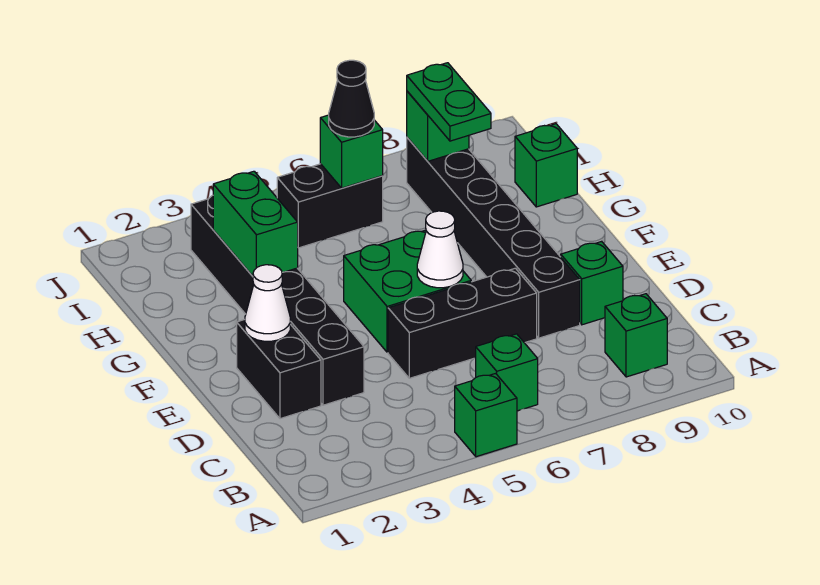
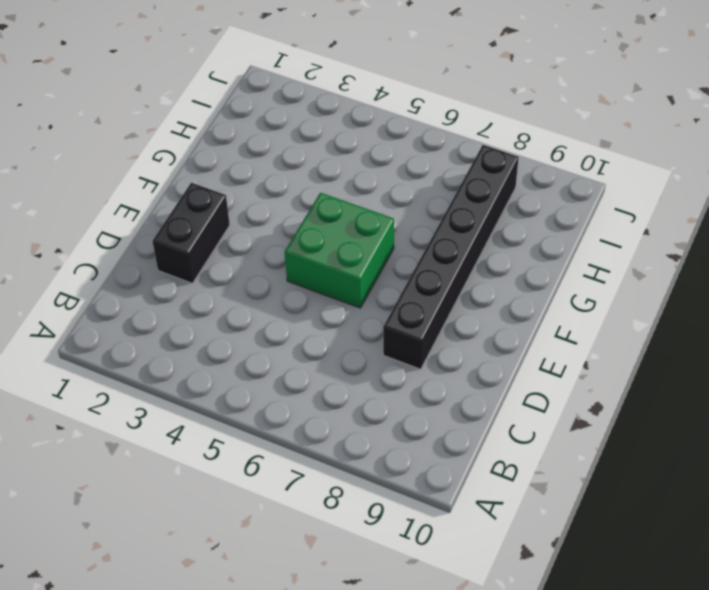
none -> green brick A5 level 1
none -> green brick B6 level 1
none -> green brick B9 level 1

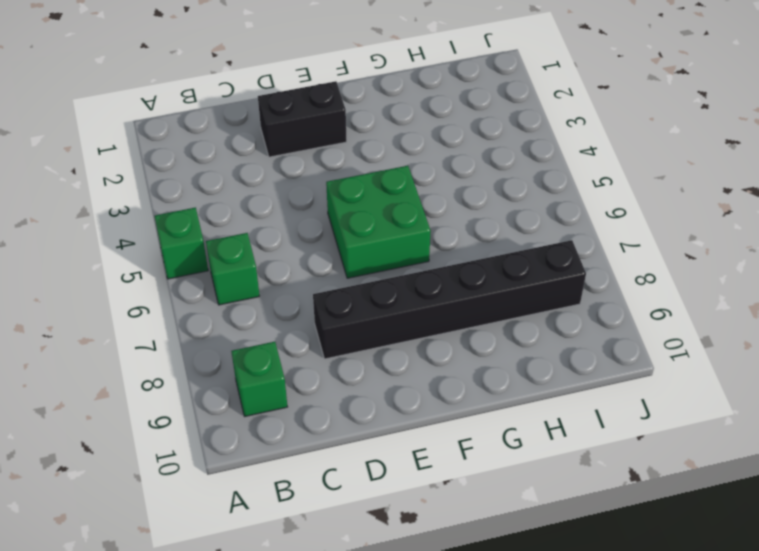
none -> black brick D3:I3 level 1
none -> black brick D5:D7 level 1
none -> green brick D9 level 1

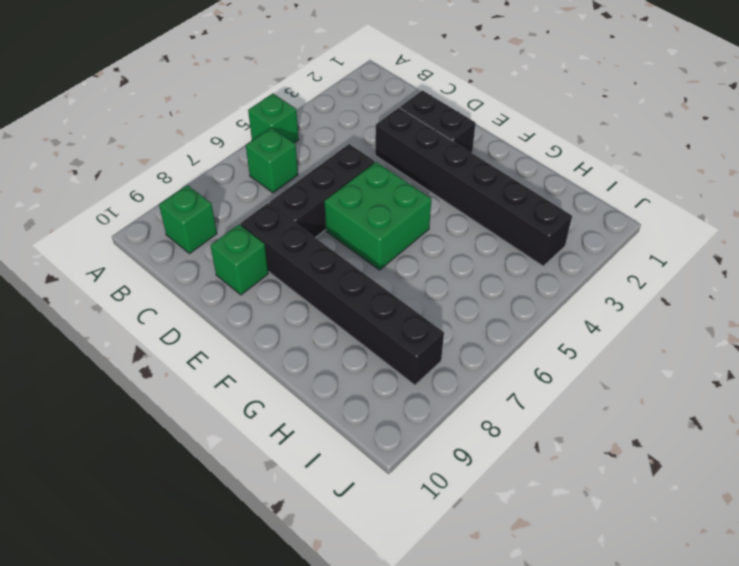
none -> green brick H10 level 1
none -> black brick I5:I6 level 1
none -> white cone E2 level 2

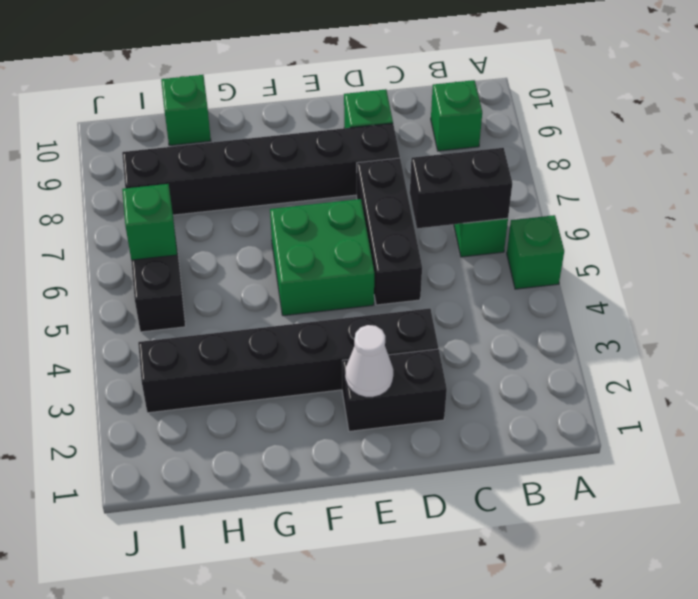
black brick B6:C6 level 2 -> none
none -> white cone E6 level 2
none -> green brick G3:H3 level 2
none -> green brick I8 level 2

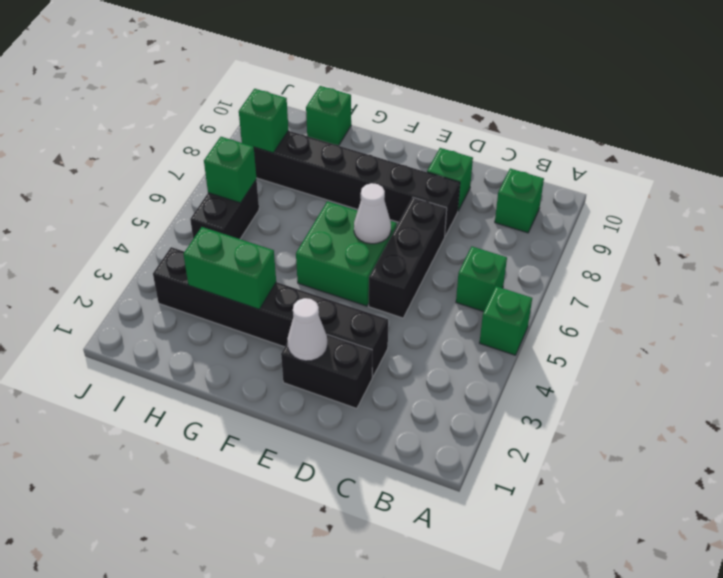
none -> green plate H8:I8 level 3
none -> black cone I6 level 3

